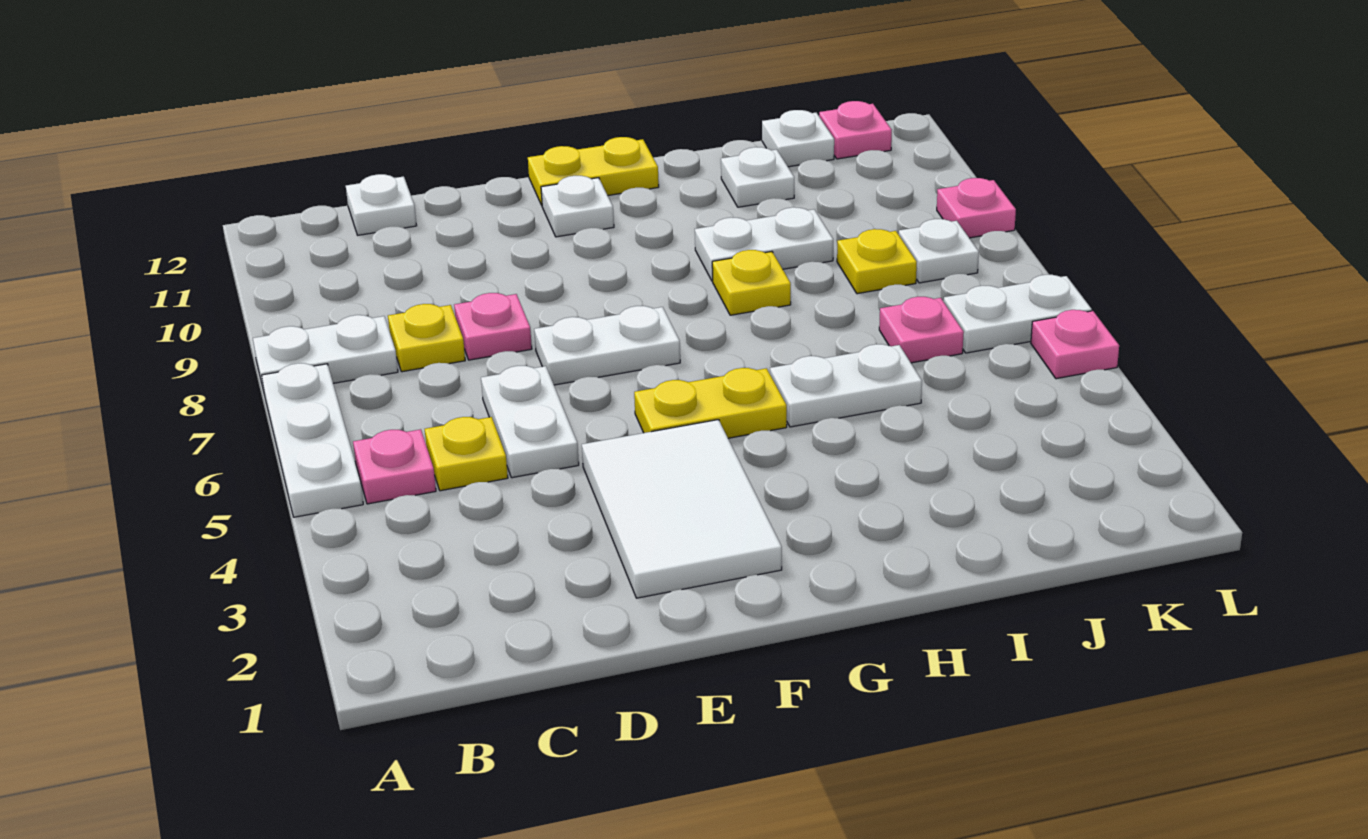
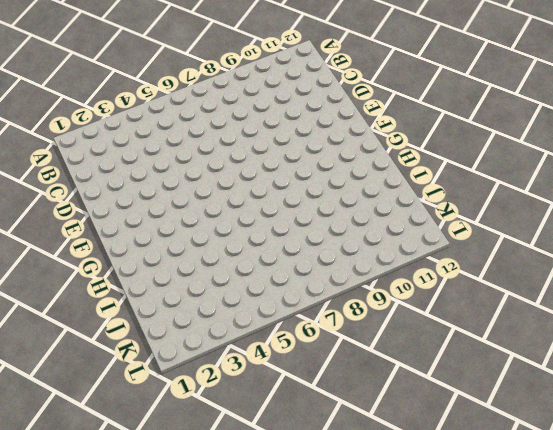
none -> white plate A5:A7 level 1
none -> white plate A8:B8 level 1
none -> pink plate B5 level 1

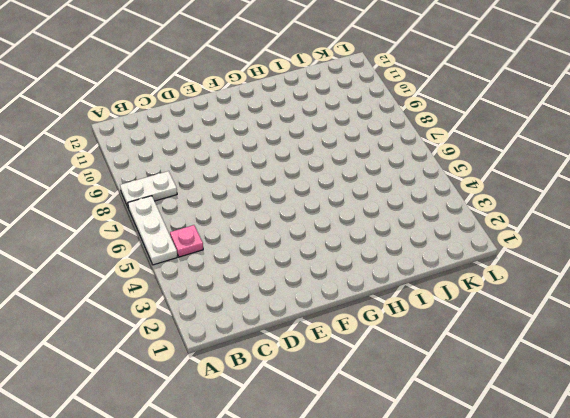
none -> yellow plate C5 level 1
none -> yellow plate C8 level 1
none -> white plate C12 level 1

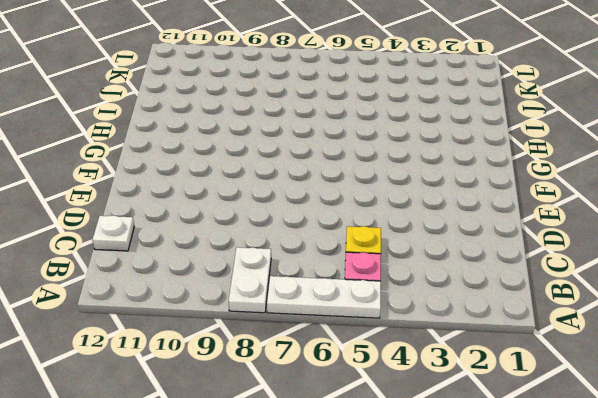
none -> yellow plate C8 level 1
none -> white plate D5:D6 level 1
none -> pink plate D8 level 1

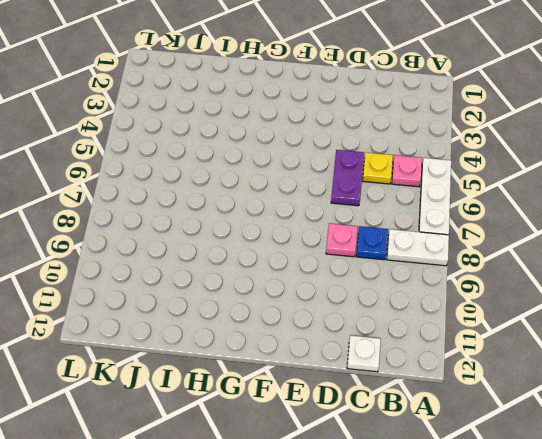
blue plate C8 level 1 -> yellow plate C8 level 1
purple plate D5:D6 level 1 -> white plate D5:D6 level 1
none -> white tile E2:F4 level 1
none -> white plate E7:F7 level 1
none -> yellow plate F5:G5 level 1

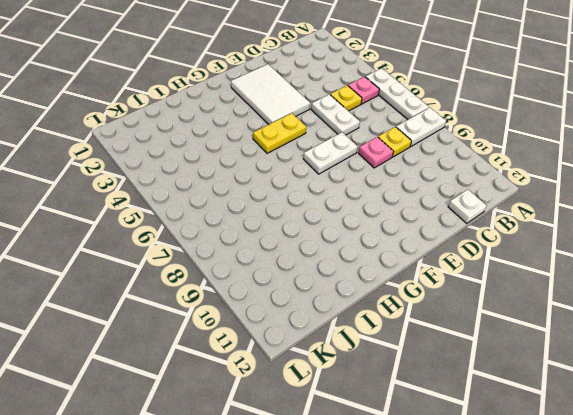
none -> white plate F11 level 1
none -> yellow plate F12:G12 level 1
none -> white plate H5:I5 level 1

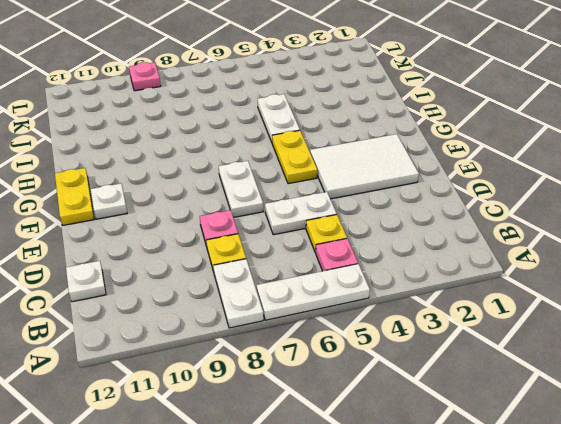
none -> yellow plate H8 level 1
none -> white plate H9:I9 level 1
none -> white plate I11 level 1

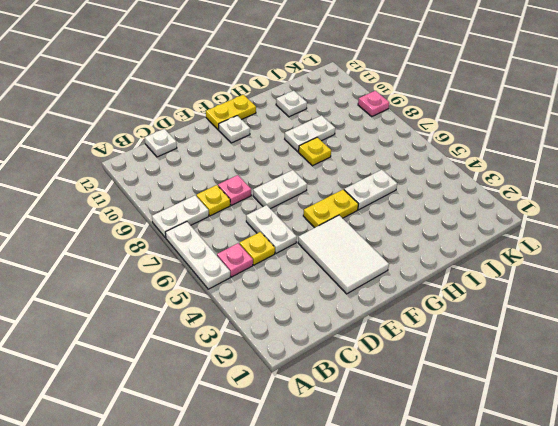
none -> pink plate J6 level 1
none -> yellow plate J8 level 1
none -> white plate J12 level 1

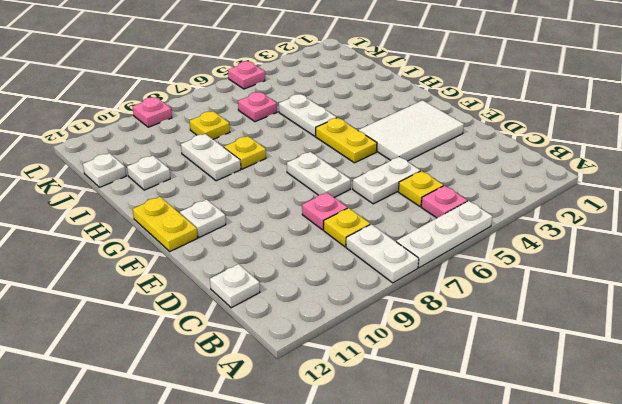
none -> white plate K6:L6 level 1
none -> white plate K8 level 1
none -> pink plate K12 level 1

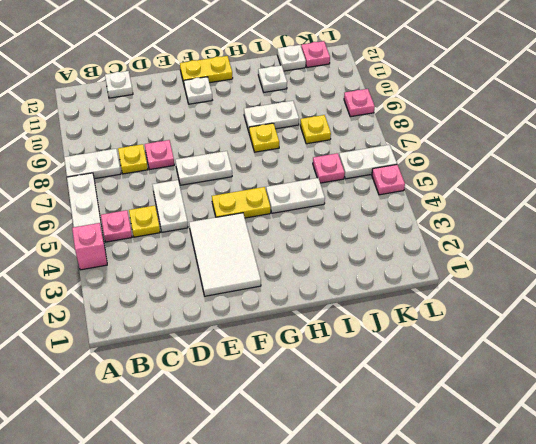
pink brick A4 level 1 -> none
none -> white plate K8 level 1

